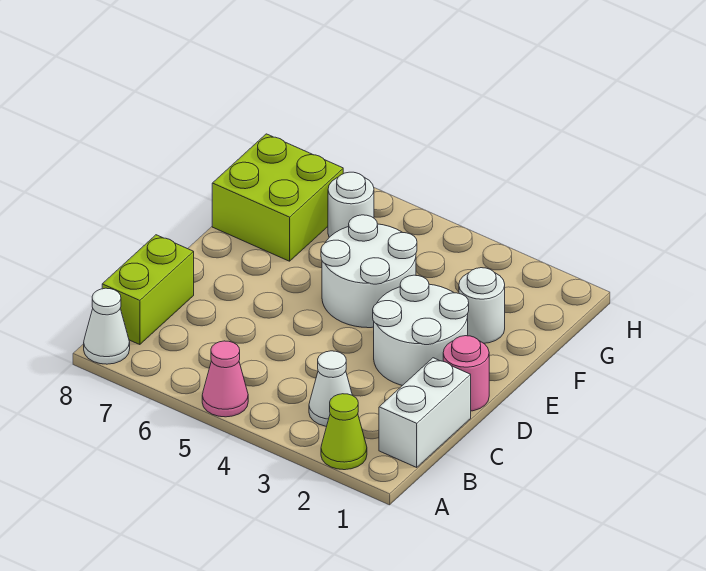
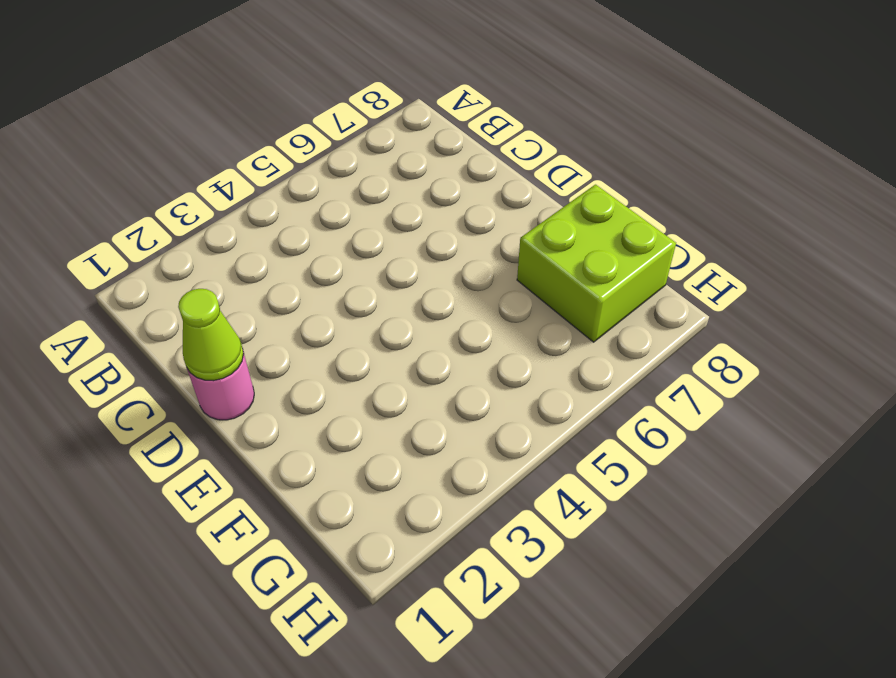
lime cone D1 level 2 -> lime cone A2 level 1
none -> pink cone A5 level 1
none -> white cone A8 level 1
none -> white brick B1:C1 level 1

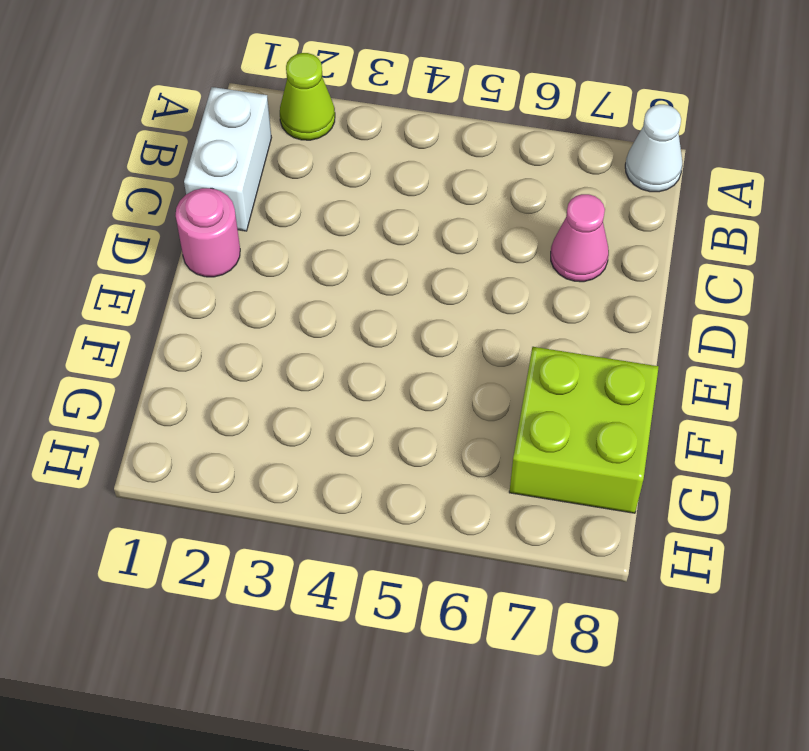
pink cone C7 level 1 -> pink cone A5 level 1
none -> white cone B3 level 1
none -> lime brick B8:C8 level 1
none -> white round brick D2:E3 level 1

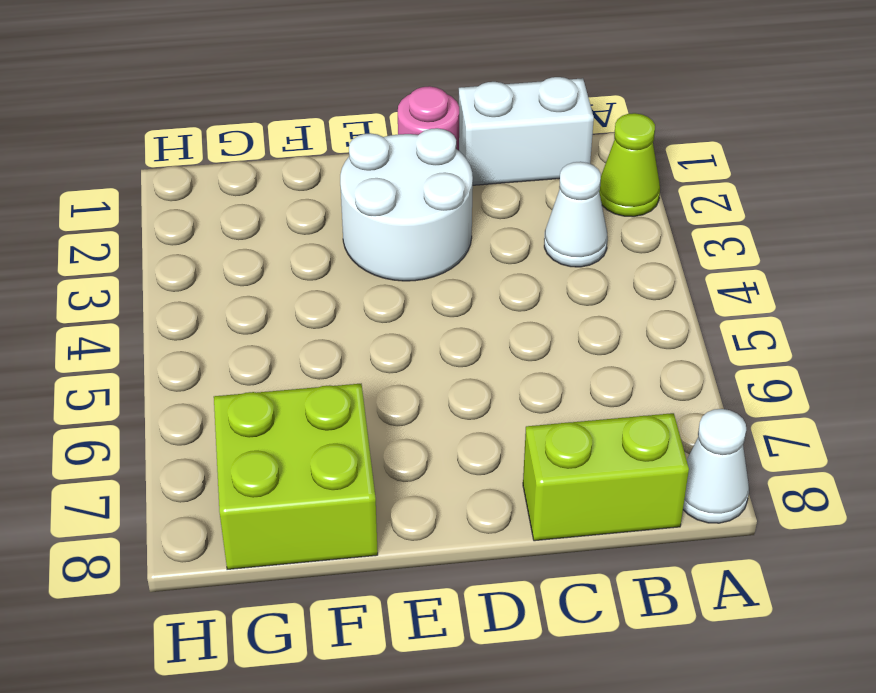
none -> pink cone A5 level 1
none -> white round brick E4:F5 level 1
none -> white round brick F2 level 1

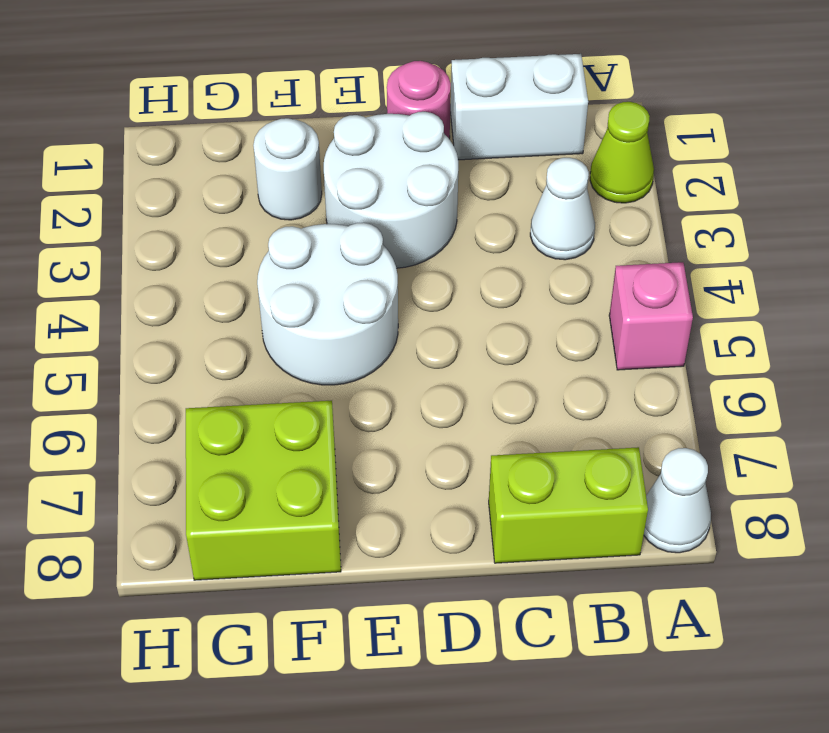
pink brick A5 level 1 -> pink cone A5 level 1
none -> white round brick G6 level 1

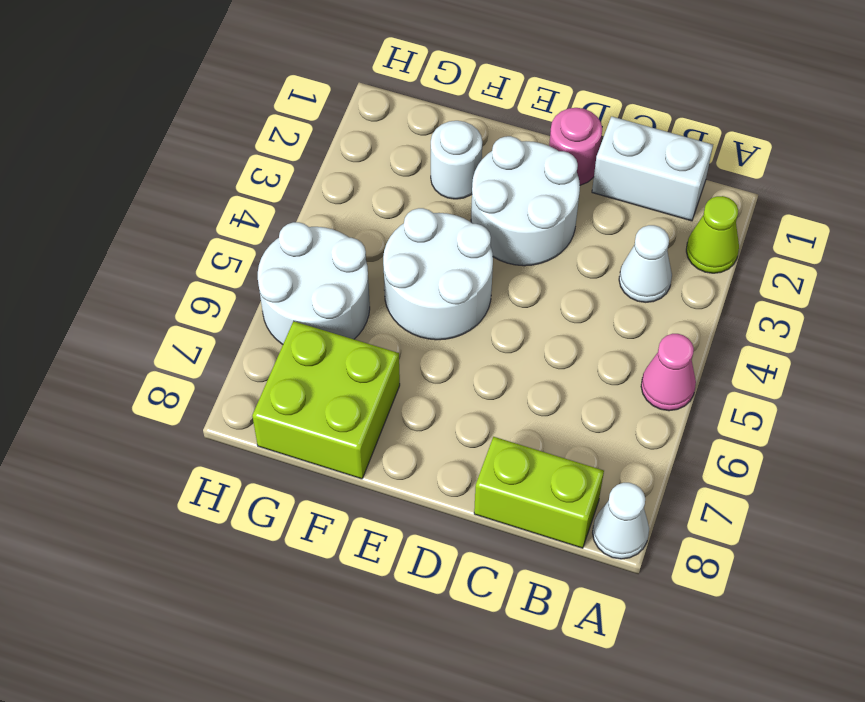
white round brick G5:H6 level 1 -> white round brick G6 level 1

